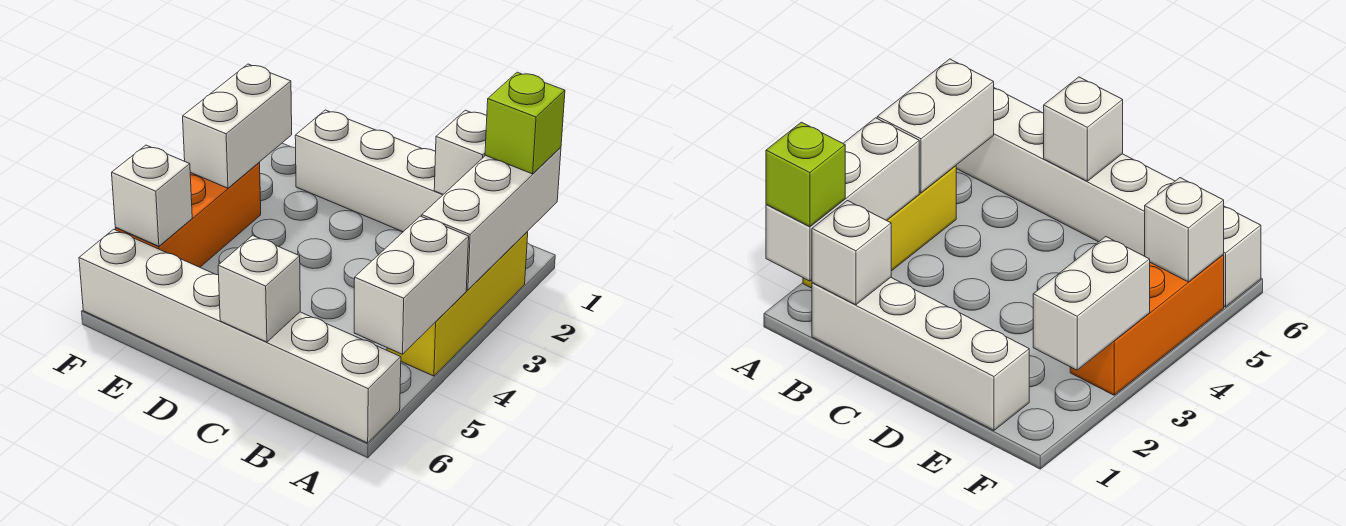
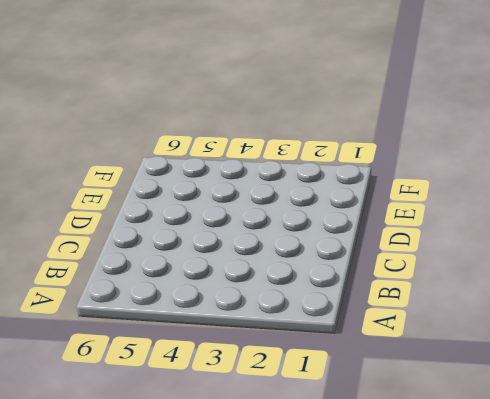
none -> yellow brick A2:A4 level 1
none -> white brick A6:F6 level 1

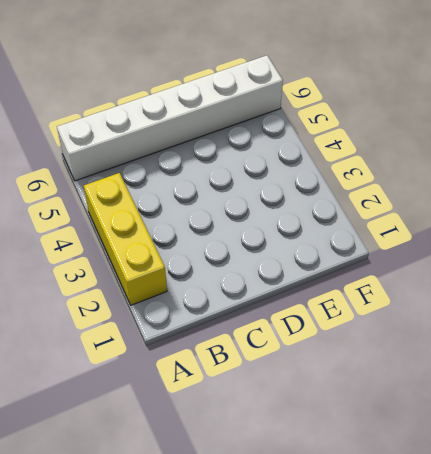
none -> white brick B1:E1 level 1
none -> orange brick F3:F5 level 1

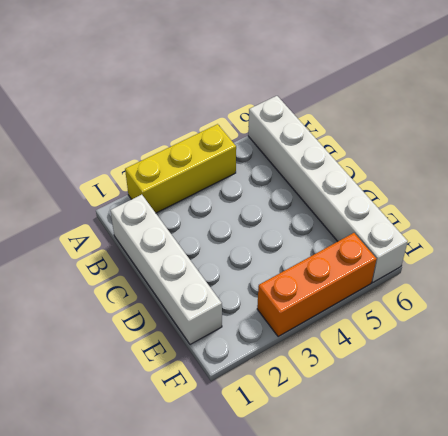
none -> white brick A1:A3 level 2
none -> white brick A4:A5 level 2

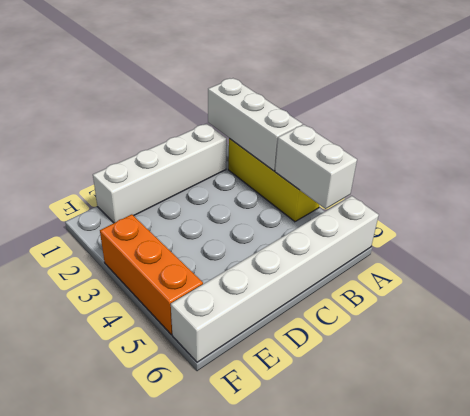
none -> white brick B1 level 2
none -> white brick C6 level 2

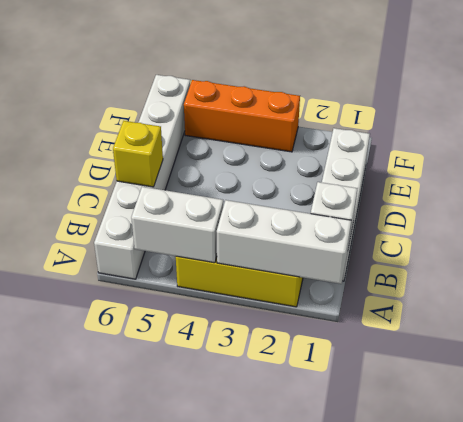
yellow brick C6 level 2 -> white brick C6 level 2
none -> white brick F2:F3 level 2
none -> white brick F5 level 2

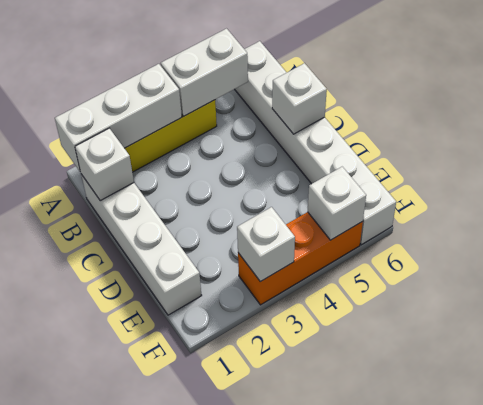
white brick F3 level 2 -> white brick F2:F3 level 2
none -> lime brick A1 level 3

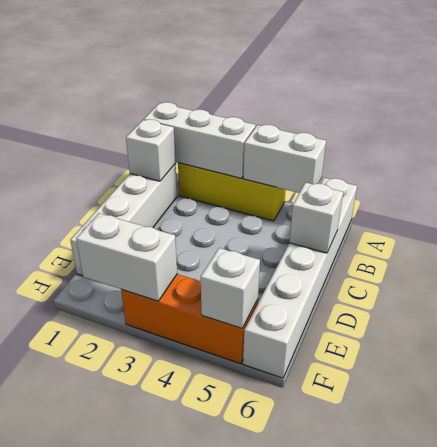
none -> lime brick A1 level 3

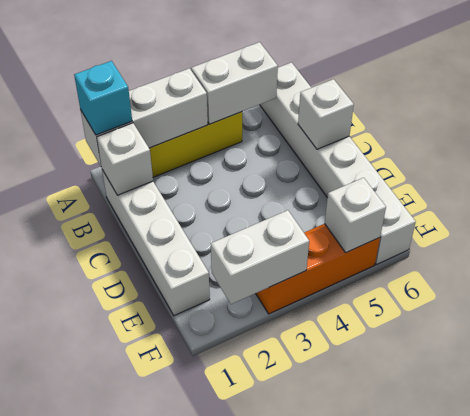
cyan brick A1 level 3 -> lime brick A1 level 3

